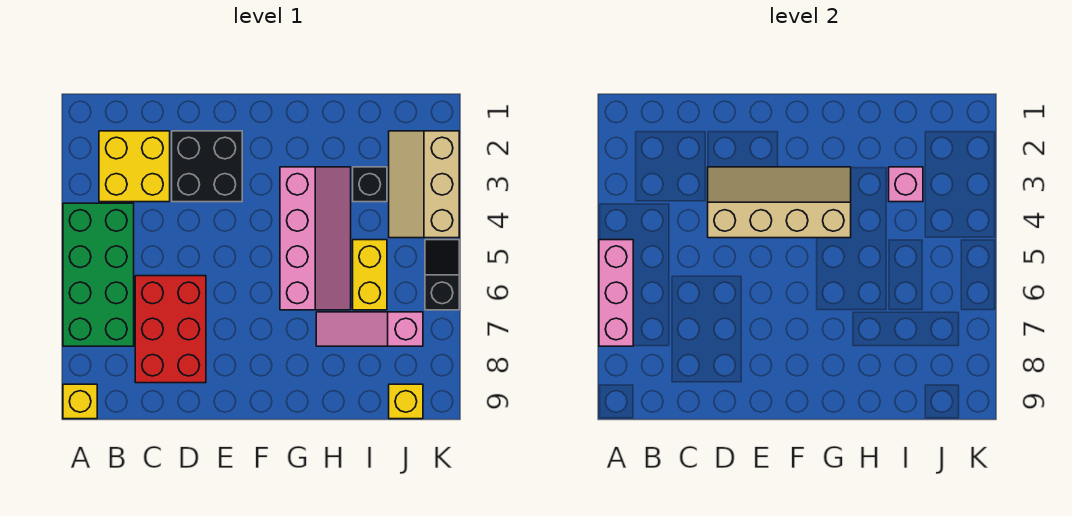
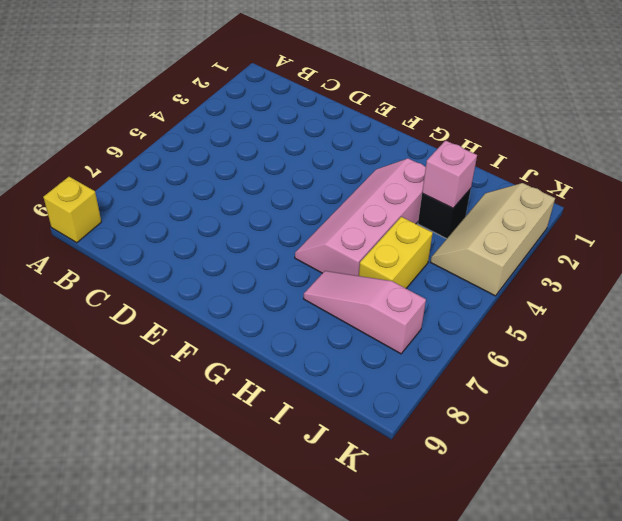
pink slope G3:H6 level 1 top H -> pink slope G3:H6 level 1 top G
none -> green brick A4:B7 level 1
none -> yellow brick B2:C3 level 1
none -> red brick C6:D8 level 1

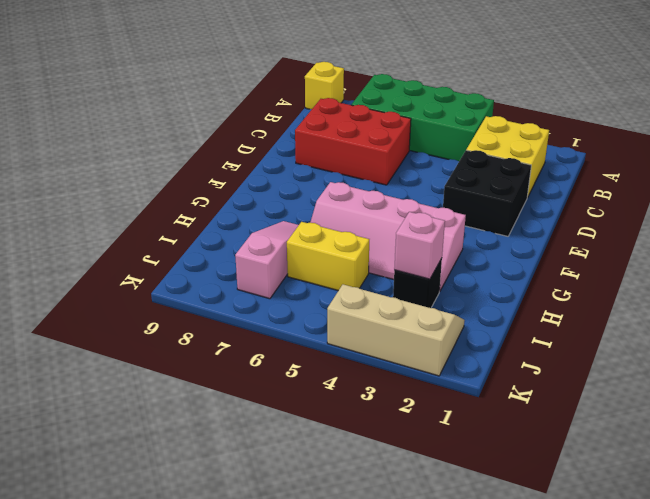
none -> yellow brick J9 level 1
none -> black slope K5:K6 level 1 top 6
none -> pink brick A5:A7 level 2

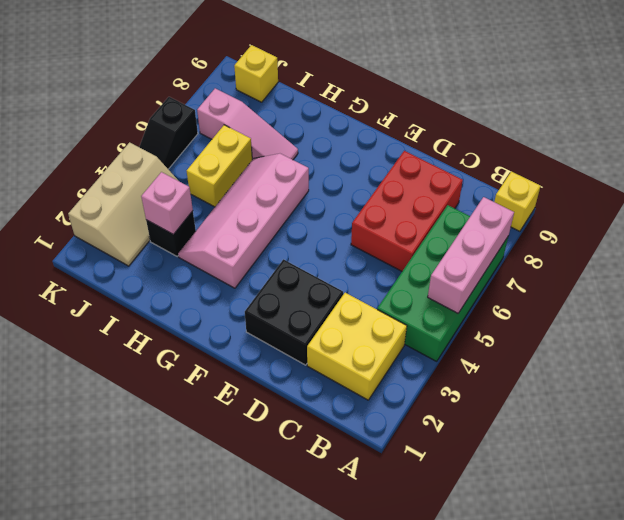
none -> tan slope D3:G4 level 2 top 4

